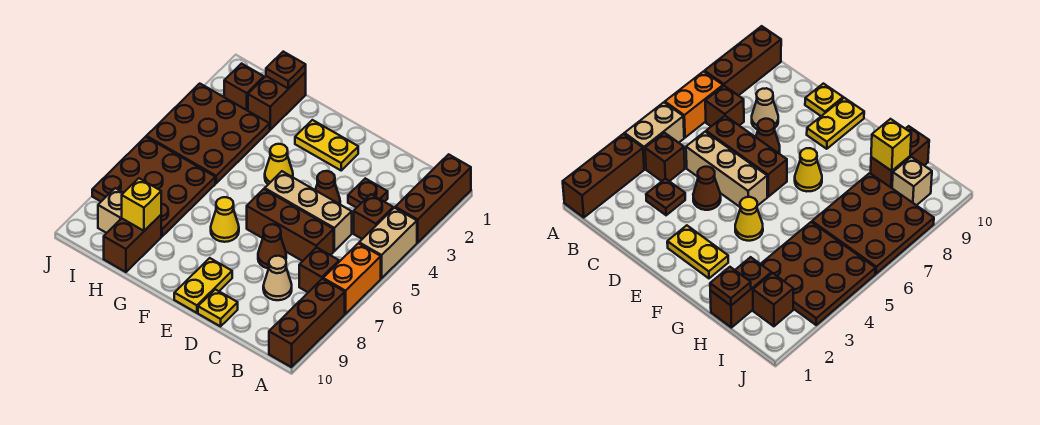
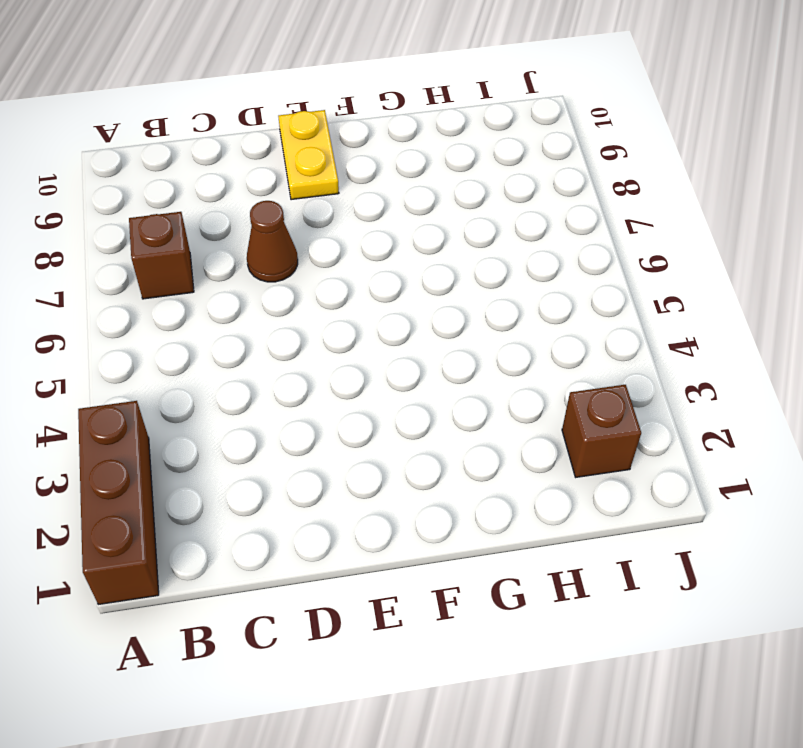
none -> tan brick A4:A5 level 1
none -> orange brick A6:A7 level 1
none -> brown brick A8:A10 level 1

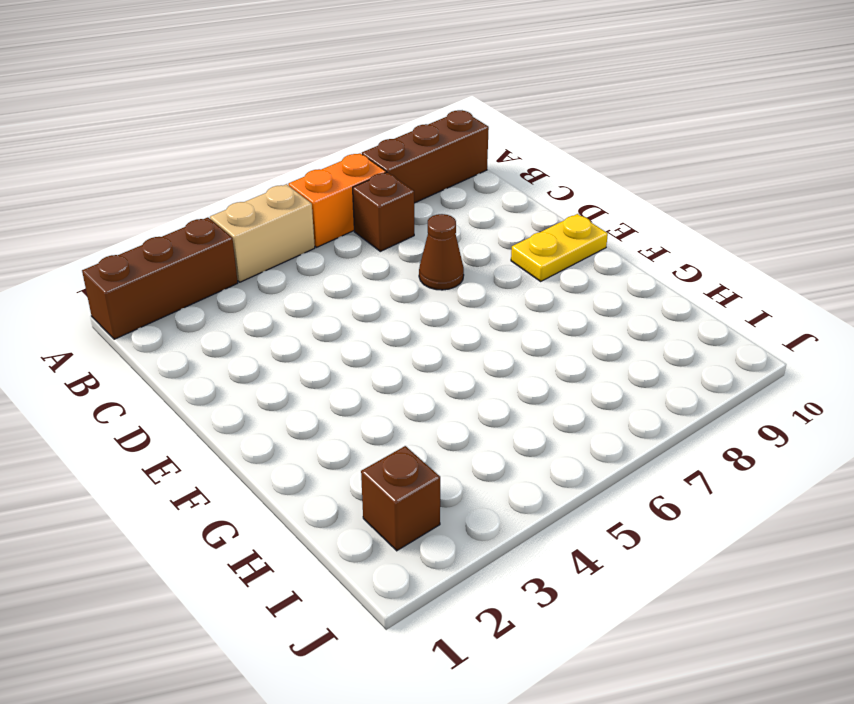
none -> brown brick B4 level 1
none -> brown plate C3 level 1
none -> tan brick C5:E5 level 1

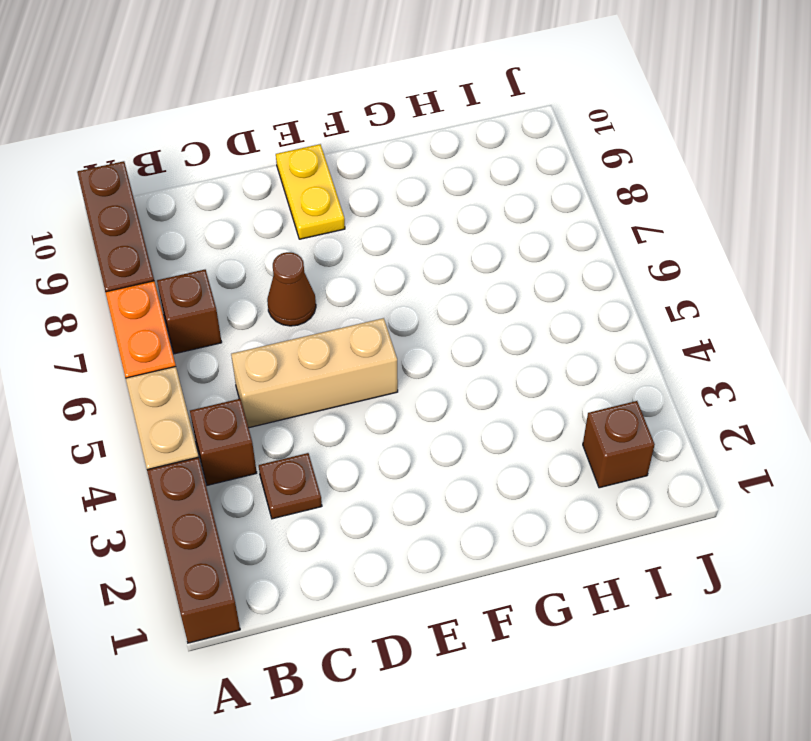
none -> brown brick C6:E6 level 1
none -> tan cone C8 level 1
none -> brown cone D4 level 1

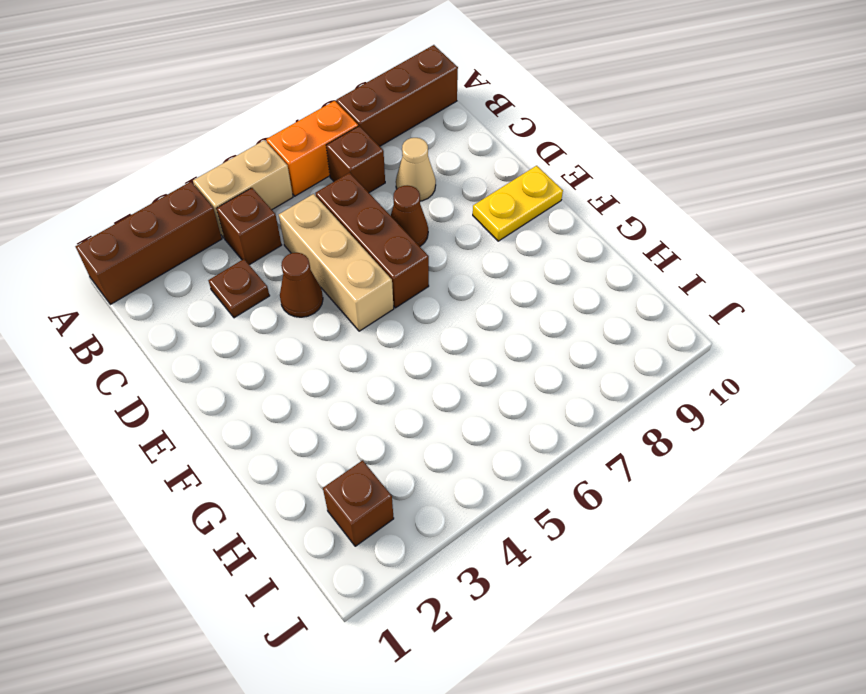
none -> yellow plate D10 level 1
none -> yellow plate E2:F2 level 1
none -> yellow cone F4 level 1

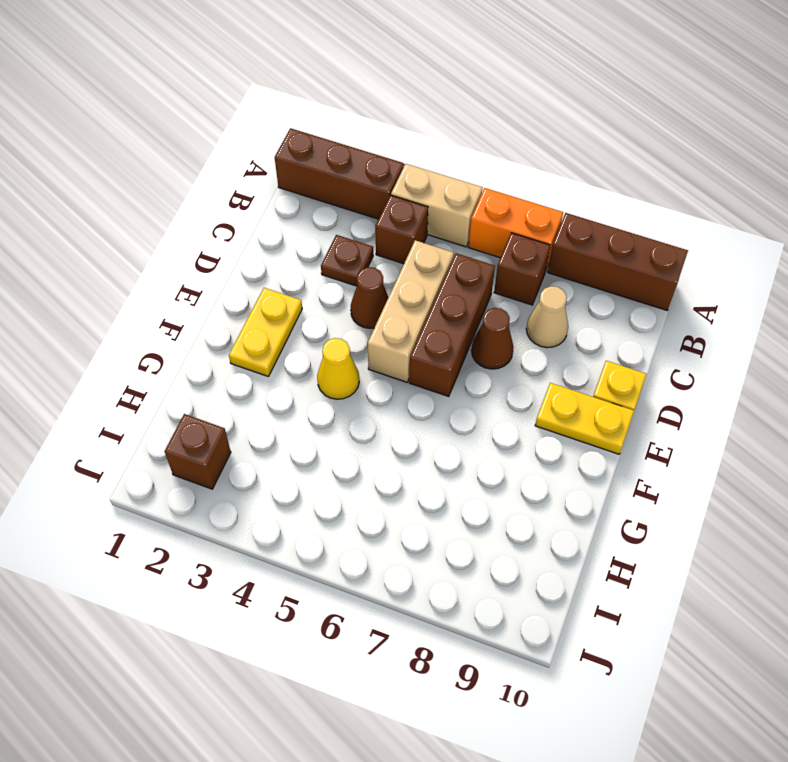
none -> yellow cone F7 level 1
none -> brown brick H1:H2 level 1
none -> brown plate H3:J5 level 1

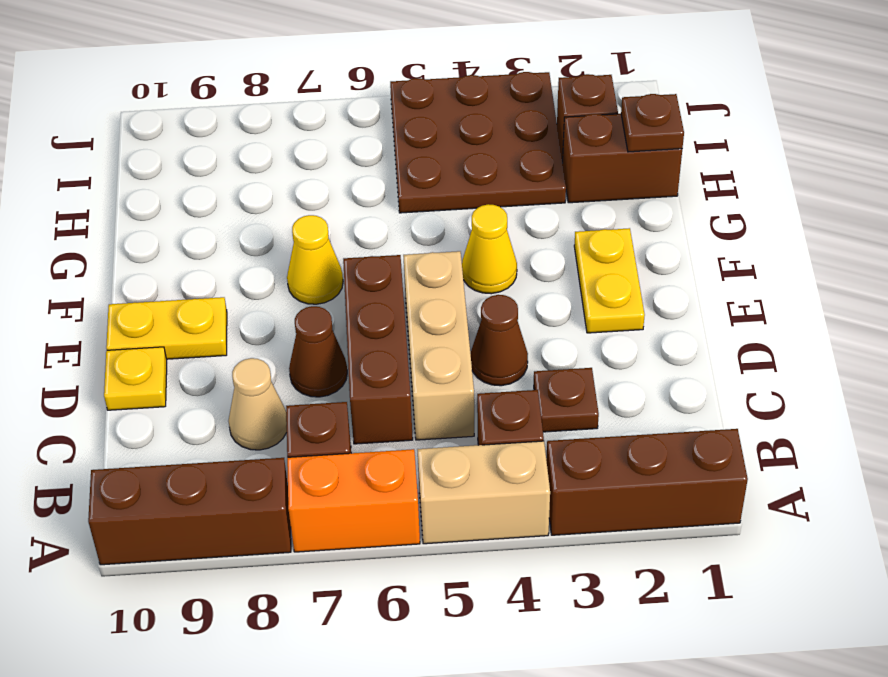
none -> brown plate H6:J8 level 1
none -> brown brick H9:H10 level 1
none -> tan brick I9 level 1

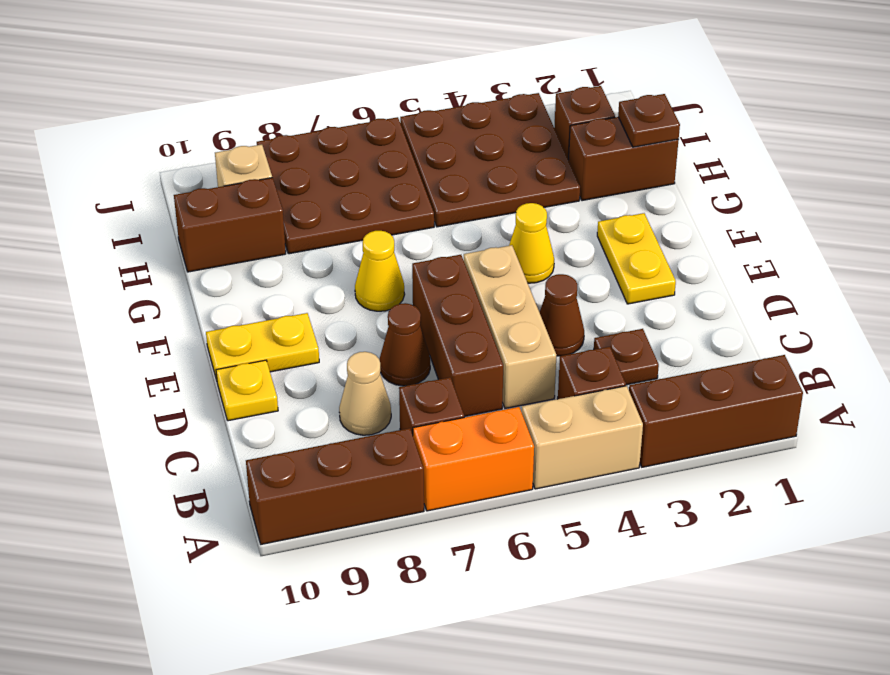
none -> yellow brick H9 level 2

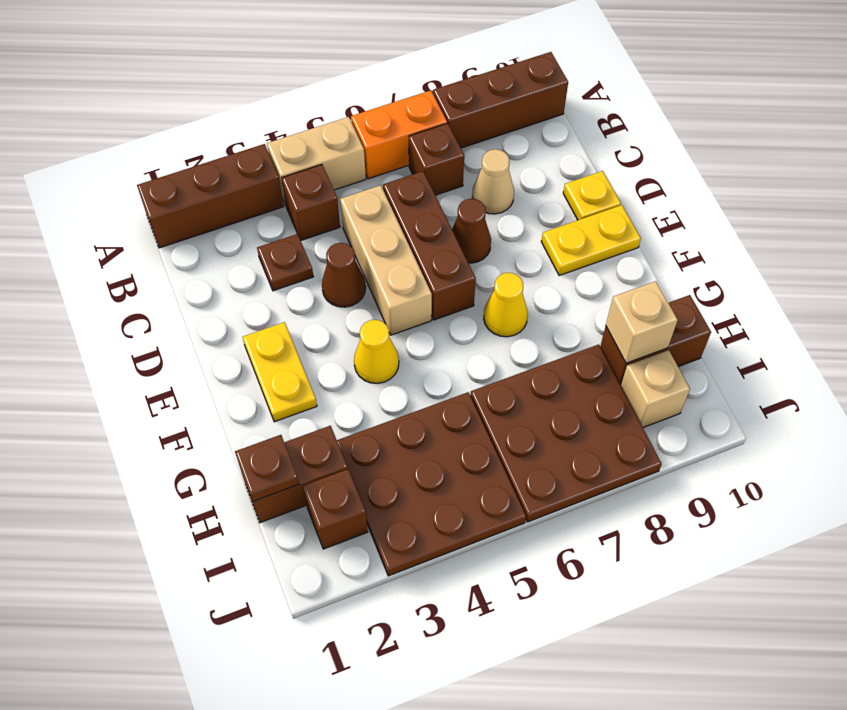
tan brick H9 level 2 -> yellow brick H9 level 2

